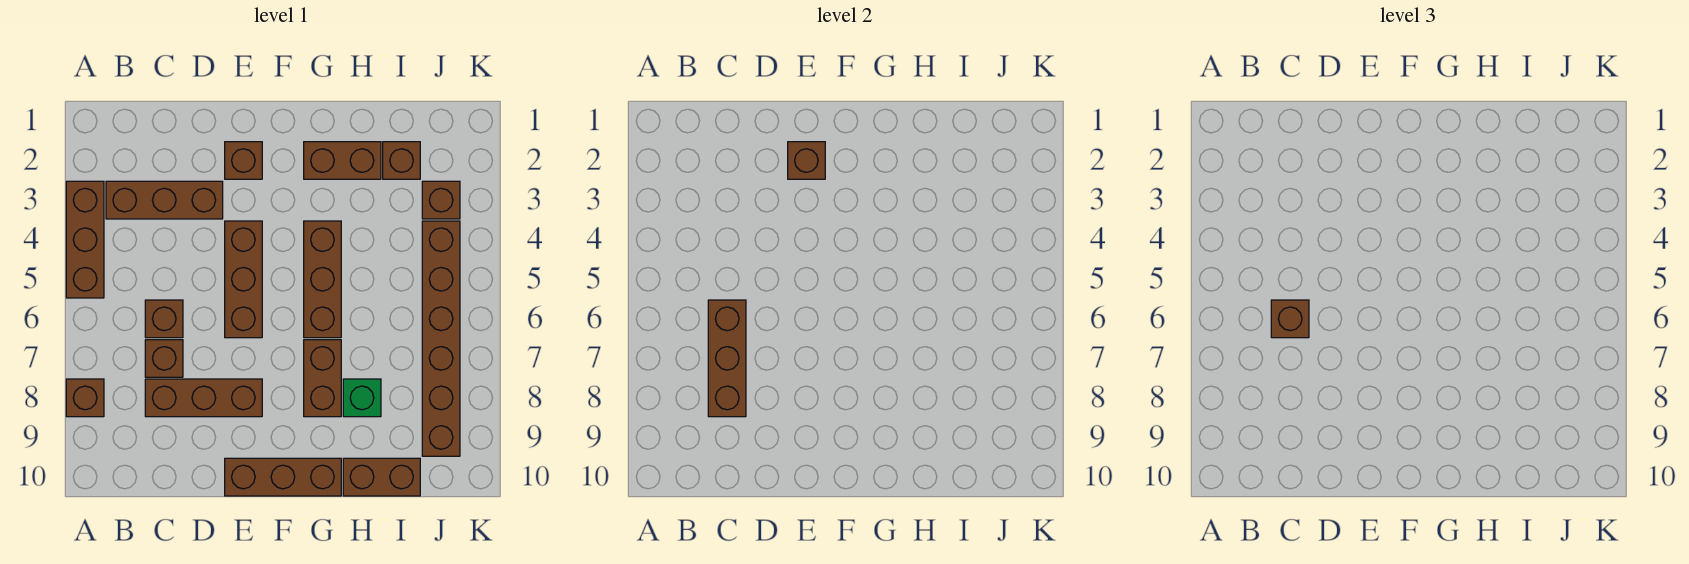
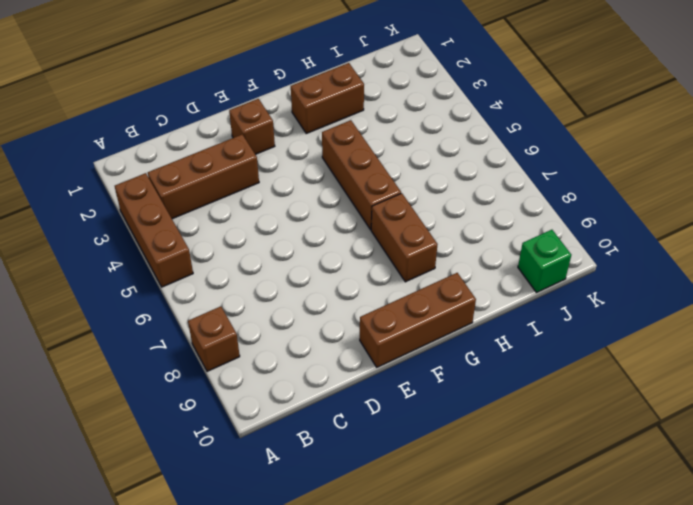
green brick J10 level 1 -> green brick H8 level 1
none -> brown brick C6 level 1
none -> brown brick C7 level 1
none -> brown brick C8:E8 level 1

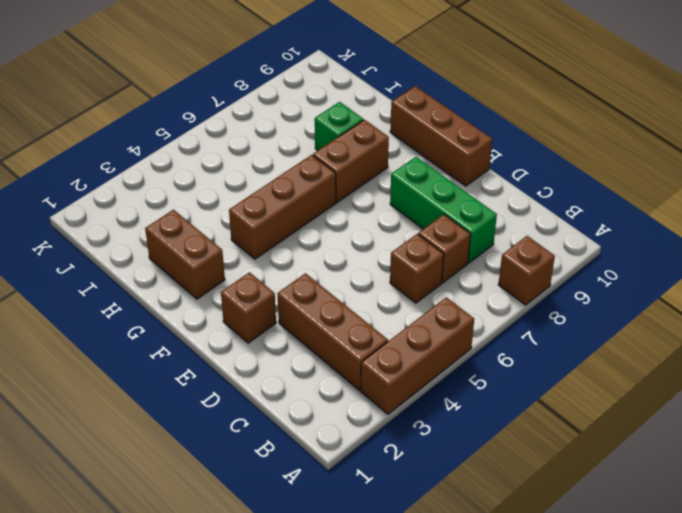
green brick C8:E8 level 1 -> brown brick C8:E8 level 1
none -> brown brick E4:E6 level 1
none -> brown brick H10:I10 level 1
none -> brown brick I2 level 1

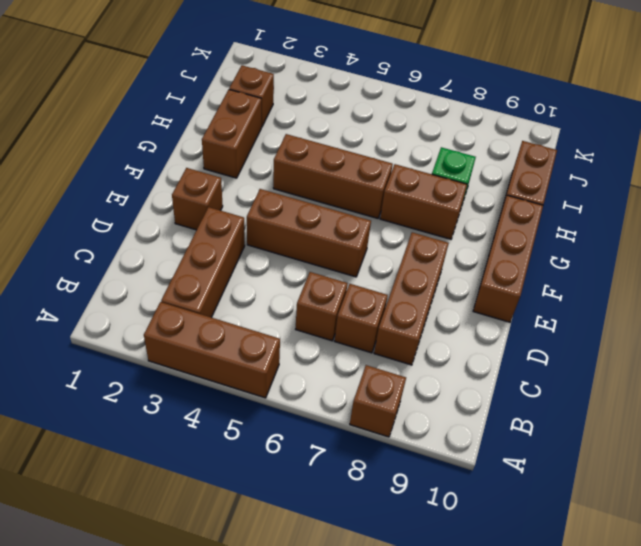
none -> brown brick J3 level 1
none -> brown brick J4:J9 level 1
none -> brown brick C6:C8 level 2

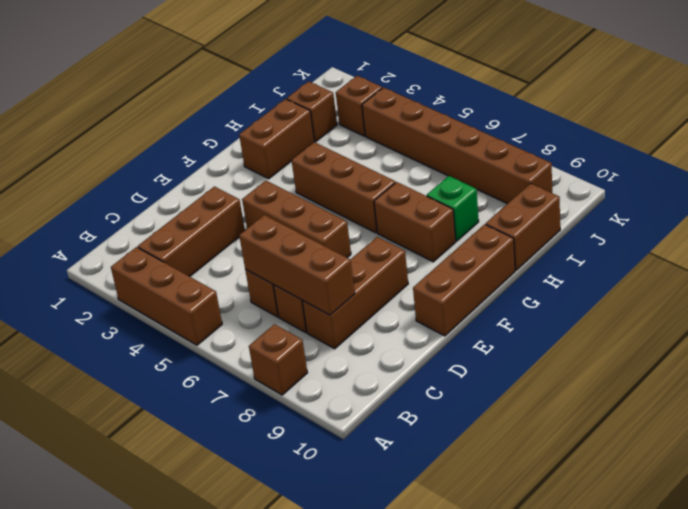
none -> brown brick E2 level 1
none -> brown brick E2 level 2
none -> brown brick C6 level 3

